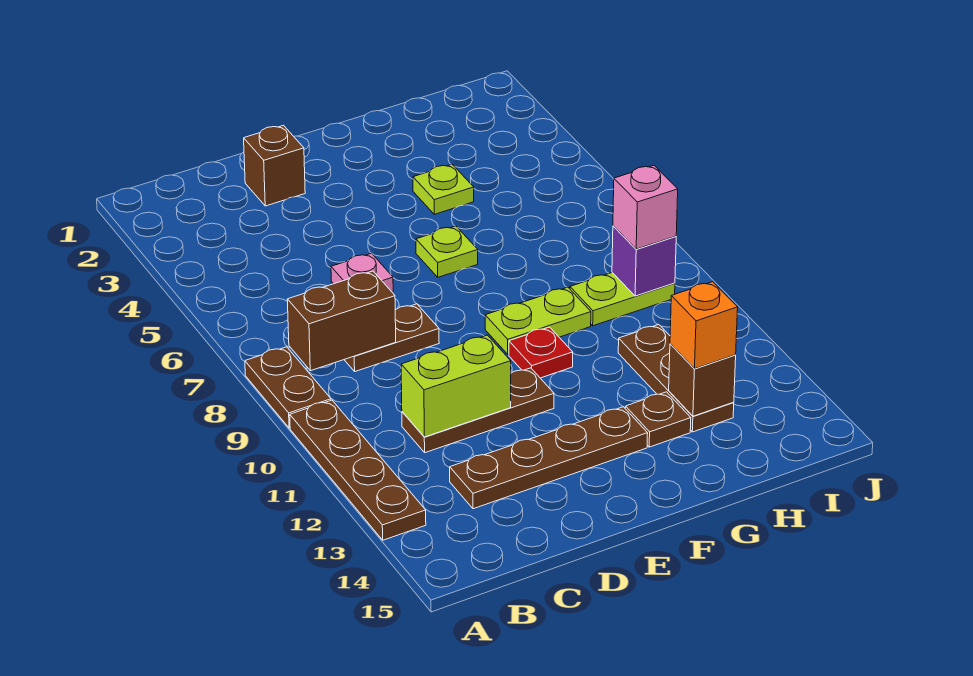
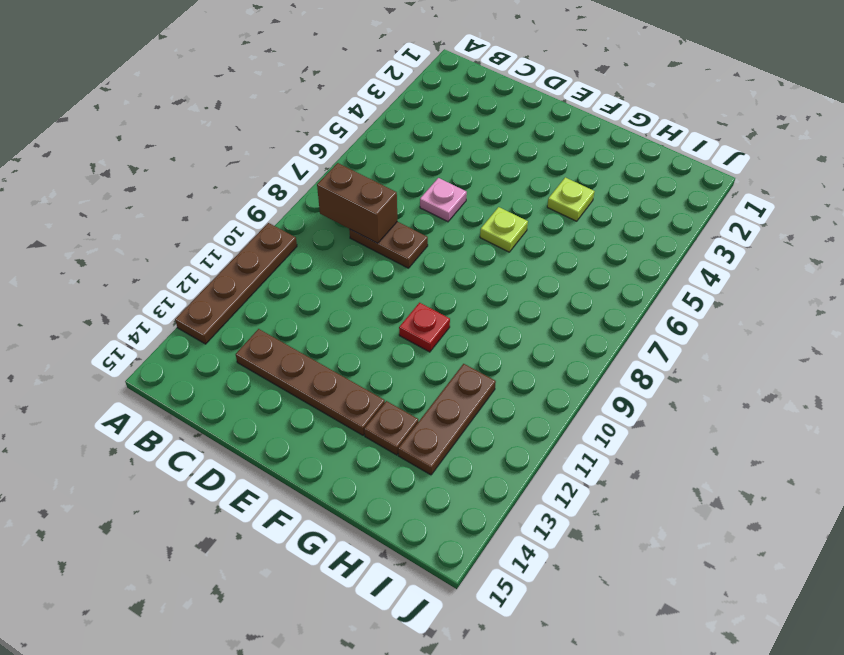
none -> brown plate A8:A9 level 1
none -> brown plate C11:E11 level 1
none -> brown brick D2 level 1

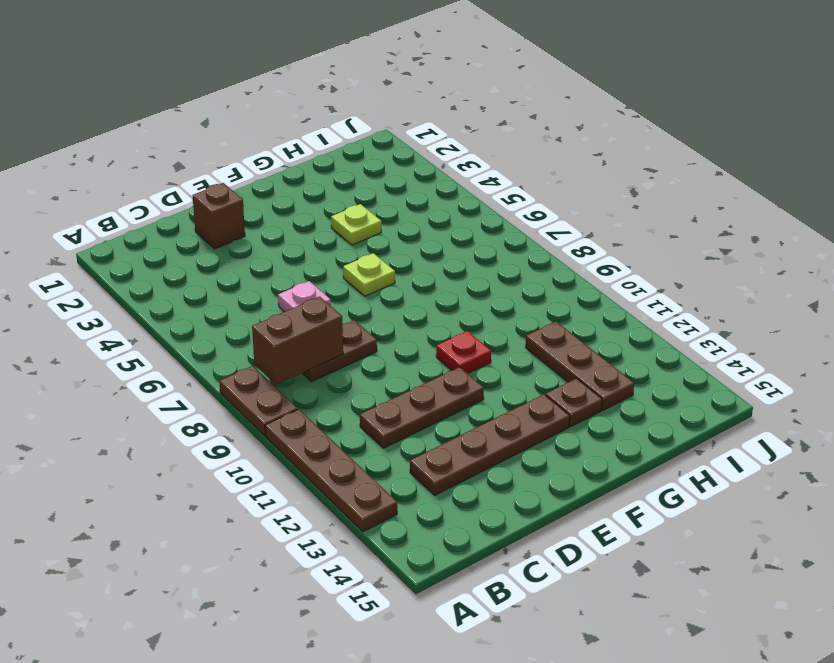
none -> lime plate F9:G9 level 1
none -> lime plate H9:I9 level 1
none -> lime brick C11:D11 level 2

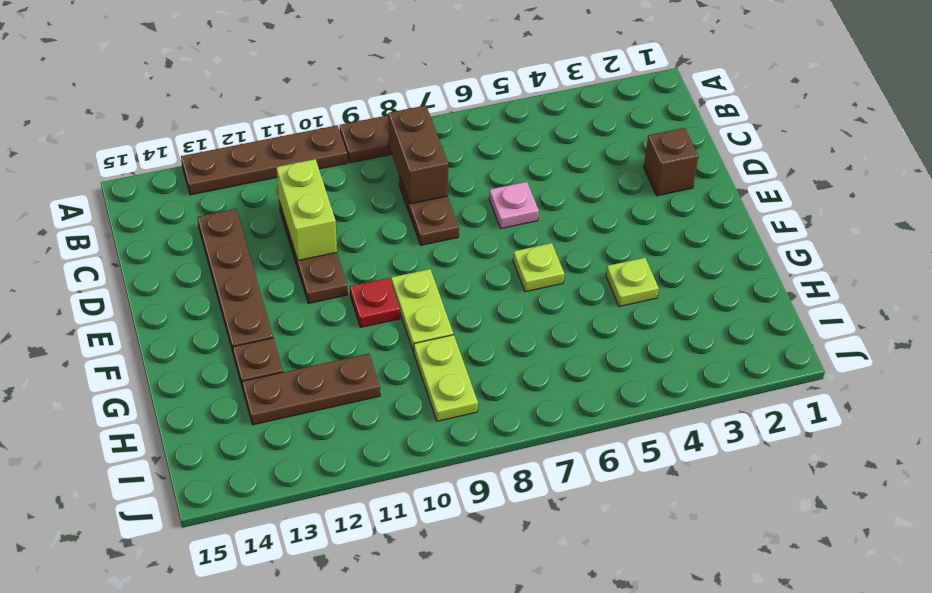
none -> brown brick H13 level 2
none -> purple brick I9 level 2
none -> orange brick H13 level 3

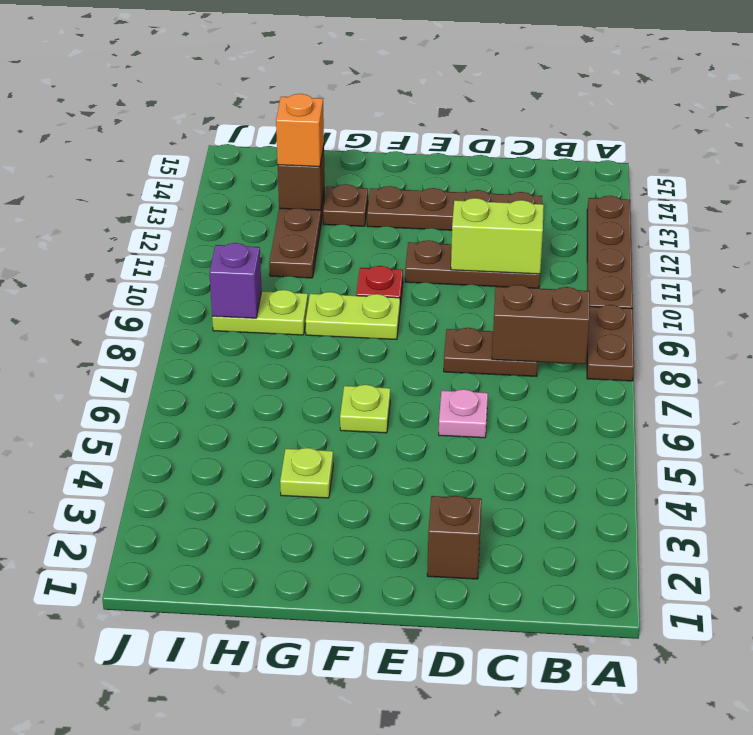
none -> pink brick I9 level 3

